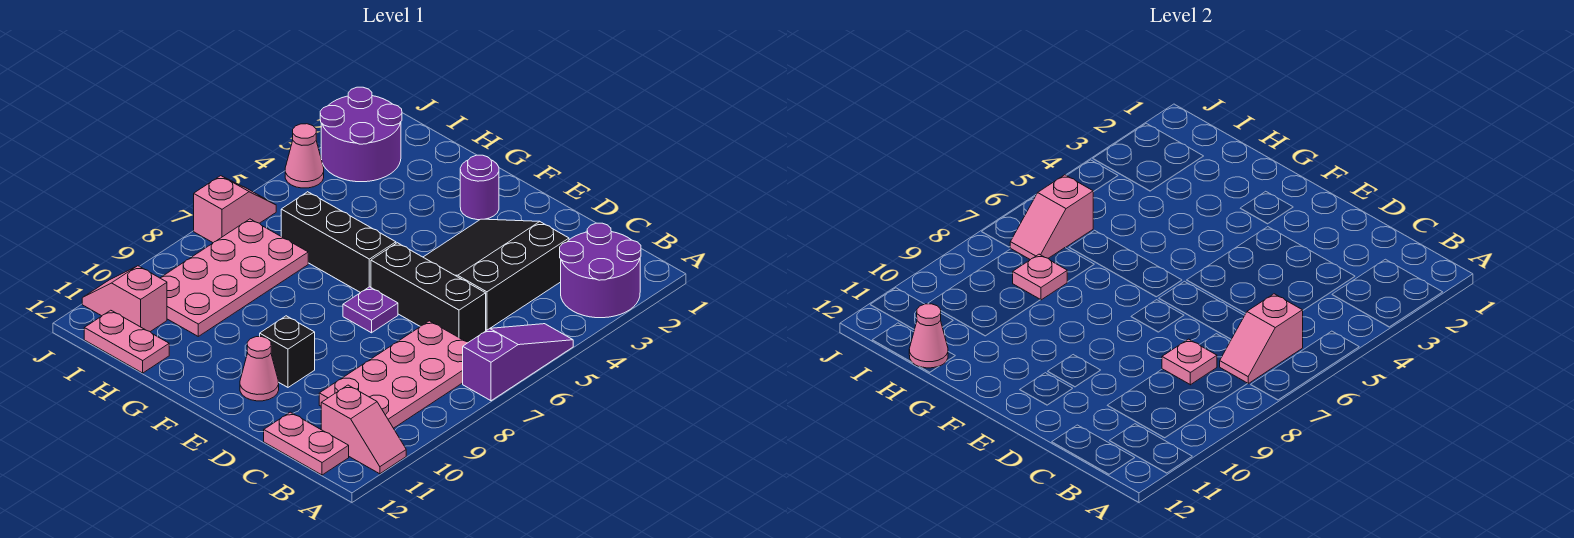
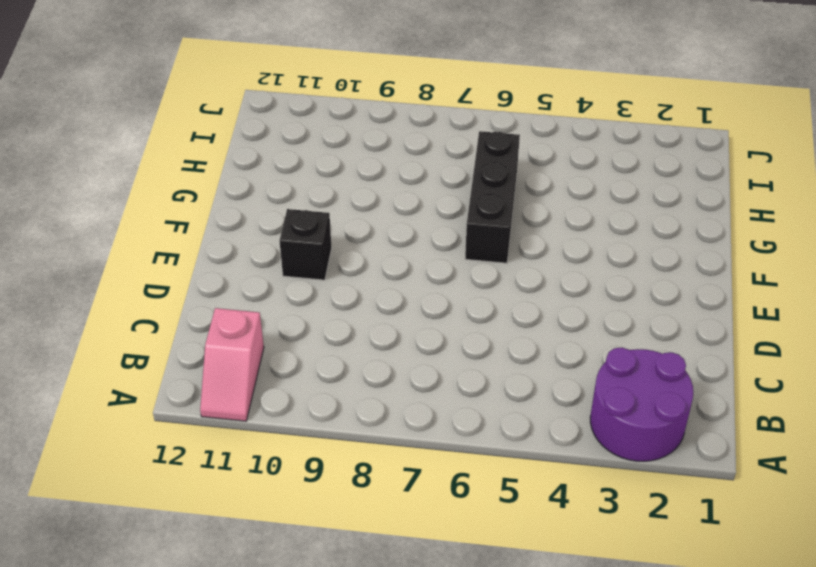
none -> purple slope A5:A7 level 1 top 7
none -> pink plate B7:C10 level 1
none -> pink plate B12:C12 level 1

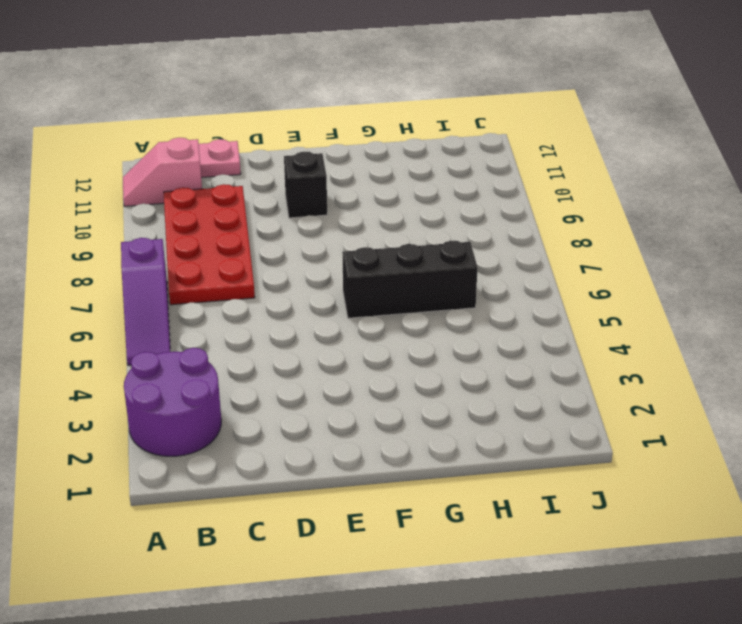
red plate B7:C10 level 1 -> pink plate B7:C10 level 1
none -> black slope C3:E5 level 1 top C
none -> black brick C6:E6 level 1
none -> purple plate E7 level 1

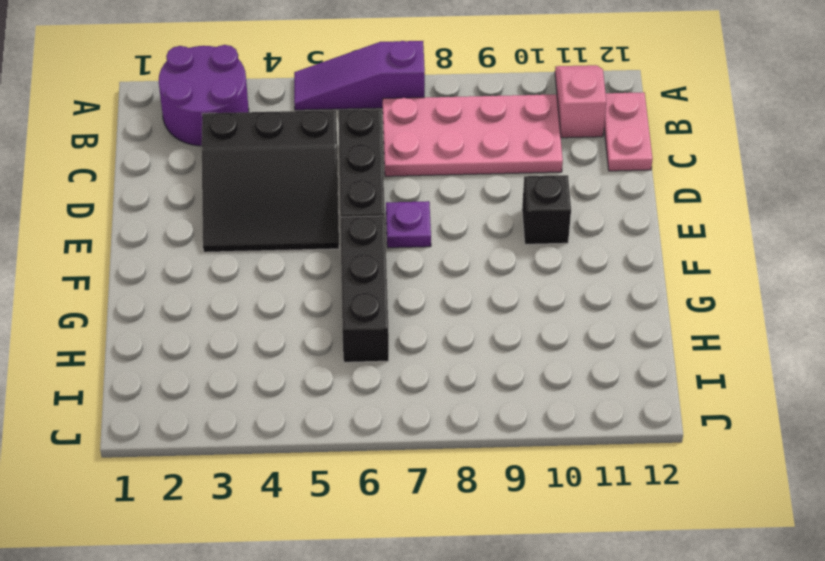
none -> pink cone E11 level 1
none -> purple round brick F2 level 1
none -> pink plate H7:I10 level 1

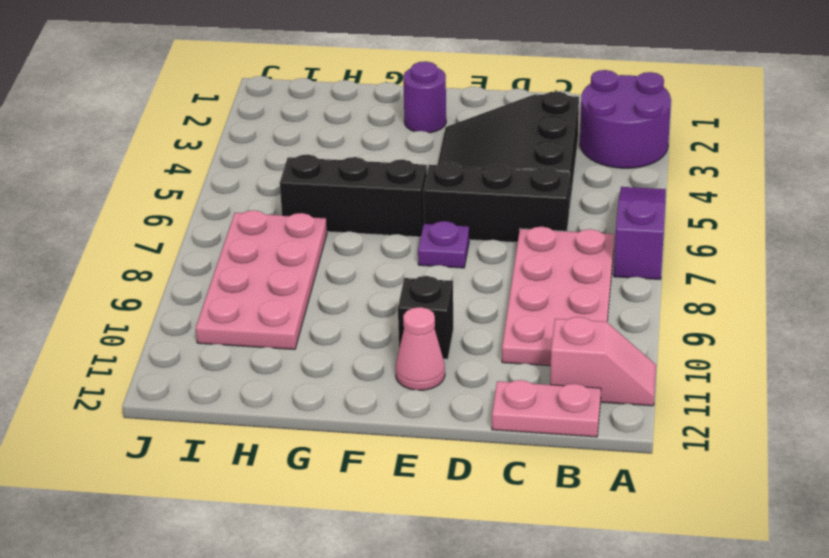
none -> pink plate H12:I12 level 1
none -> purple round brick I2:J3 level 1
none -> pink slope I11:J11 level 1 top I

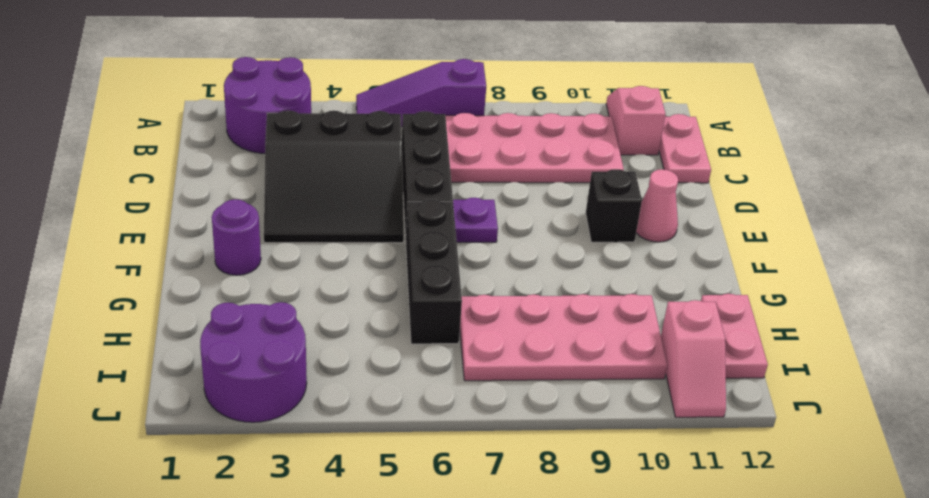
none -> pink cone J4 level 1
none -> pink slope J6:J7 level 1 top 7
none -> pink slope B6:B7 level 2 top 6

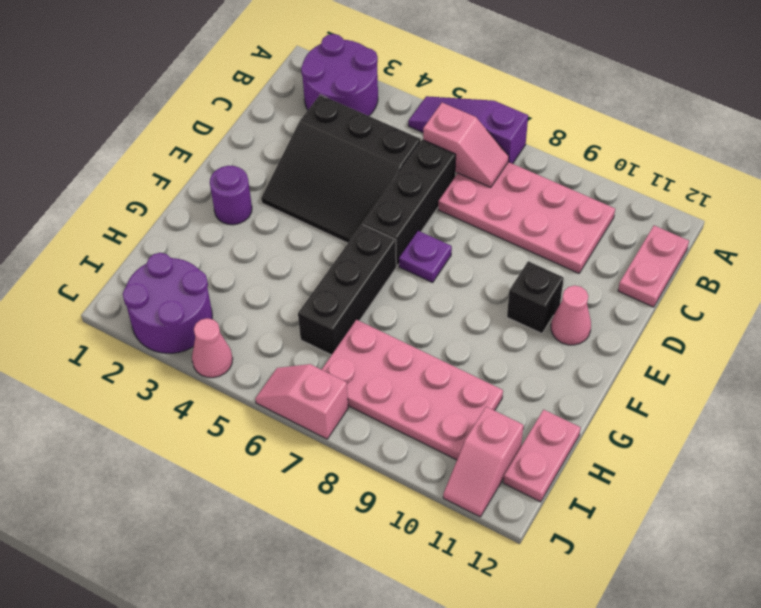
none -> pink slope A11:B11 level 1 top B
none -> pink plate C8 level 2
none -> pink plate H8 level 2

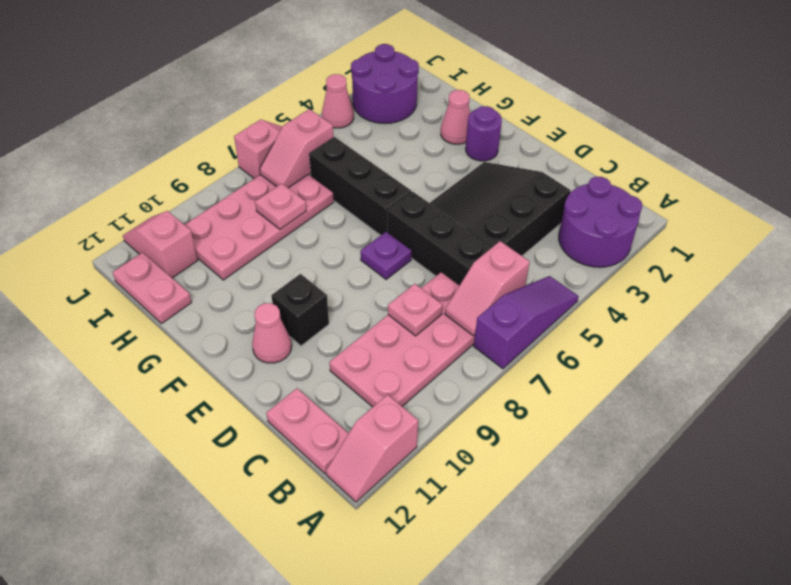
pink slope A11:A12 level 1 top 11 -> pink slope A11:B11 level 1 top B
pink cone G2 level 1 -> pink cone H12 level 2

